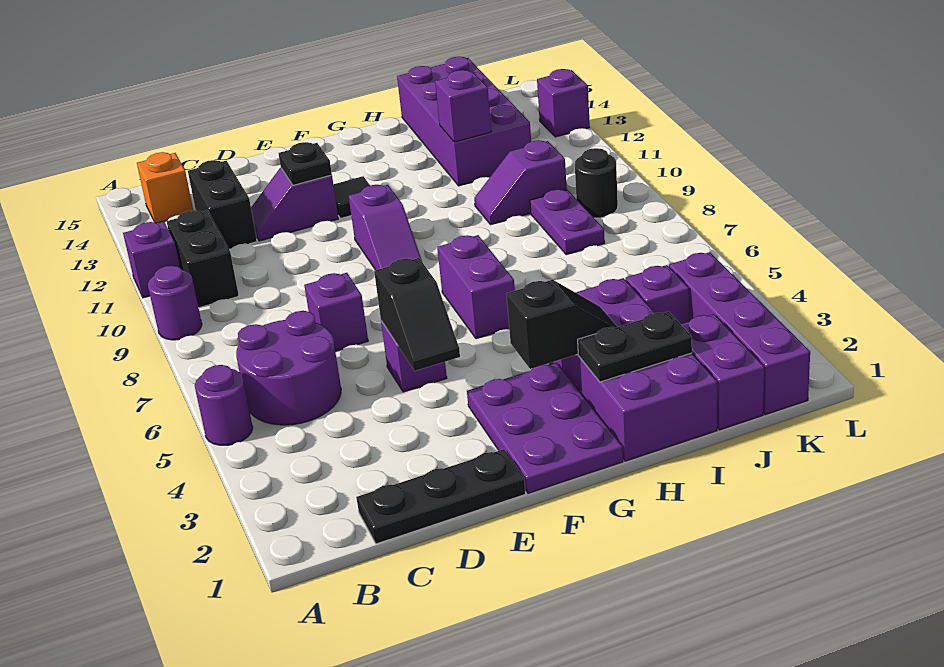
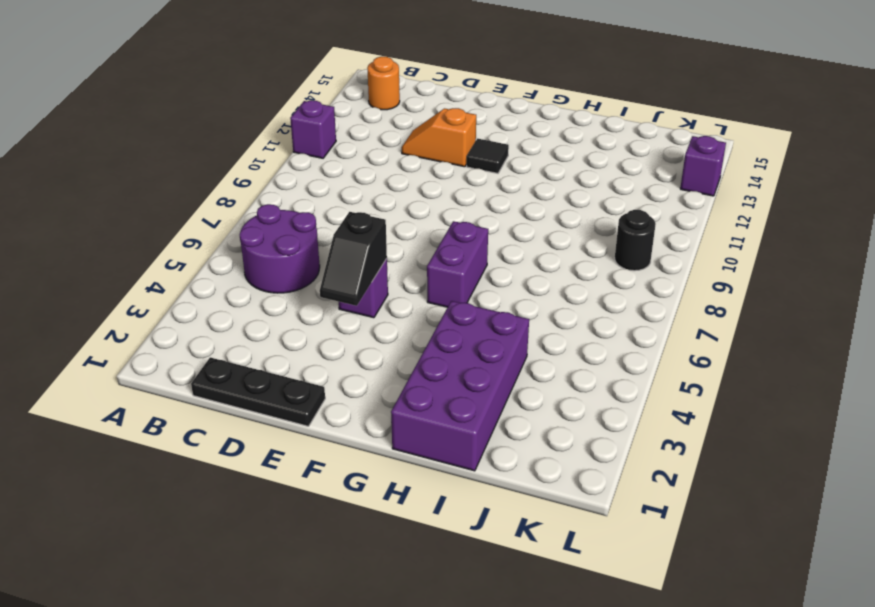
orange round brick B14 level 1 -> orange brick B14 level 1
orange slope D12:E12 level 1 top E -> purple slope D12:E12 level 1 top E
none -> purple round brick A5 level 1
none -> purple round brick A9 level 1
none -> black brick B10:B11 level 1

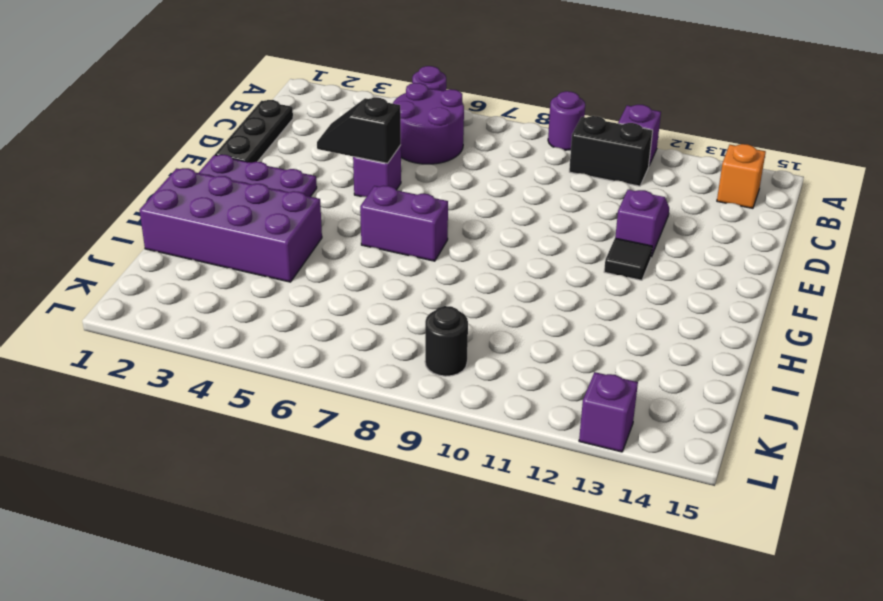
none -> black brick C12:C13 level 1
none -> purple brick D7 level 1
none -> purple slope F9:F10 level 1 top 10

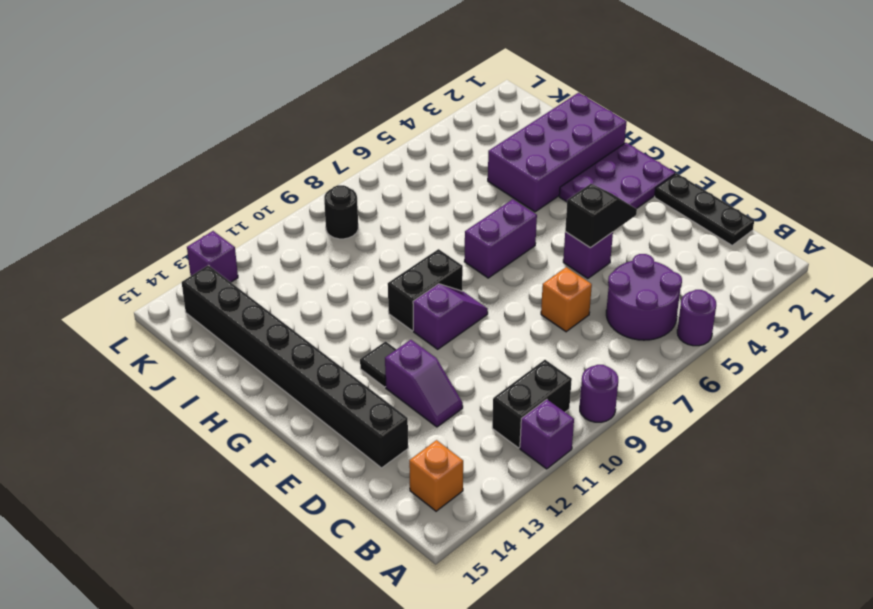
orange brick D7 level 1 -> purple brick D7 level 1
black brick D14:K14 level 1 -> purple brick I12:J15 level 1
black brick G9:G10 level 1 -> black brick C12:C13 level 1
none -> purple slope I10:J10 level 1 top J
none -> purple brick J1:J2 level 1
none -> purple brick J4 level 1

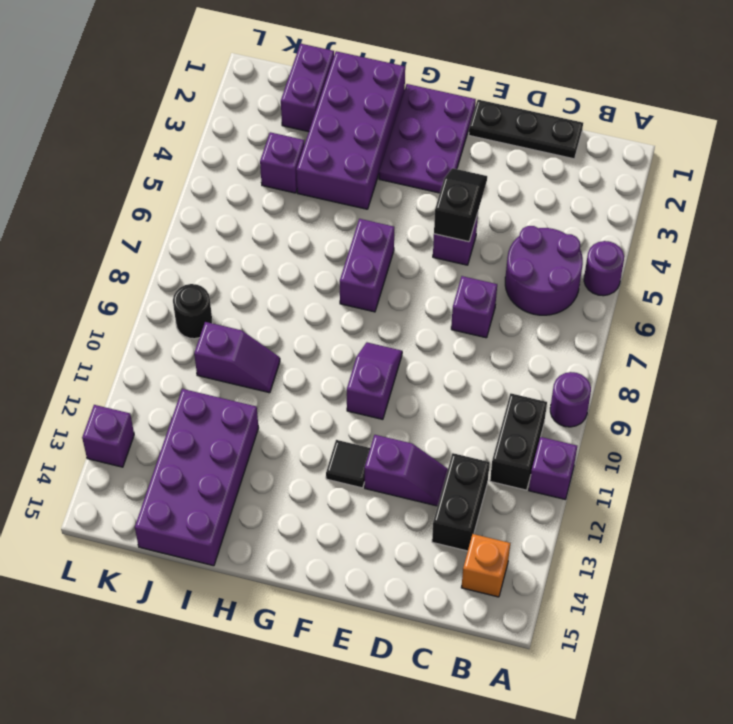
none -> purple plate J8:J9 level 1
none -> purple brick K1:K4 level 1
none -> black plate E12 level 2

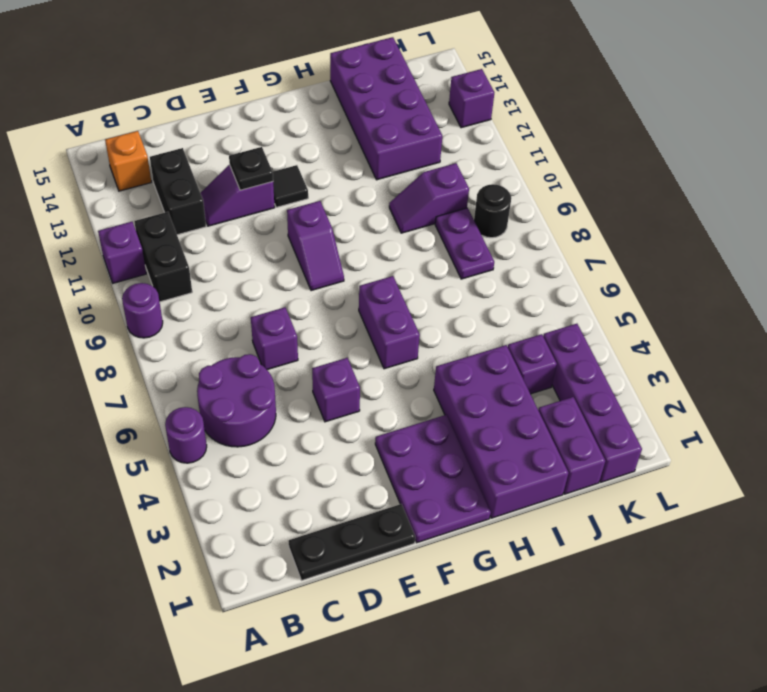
none -> black slope E4:E5 level 2 top 5
none -> black slope G3:H3 level 2 top G
none -> black plate H2:I2 level 2

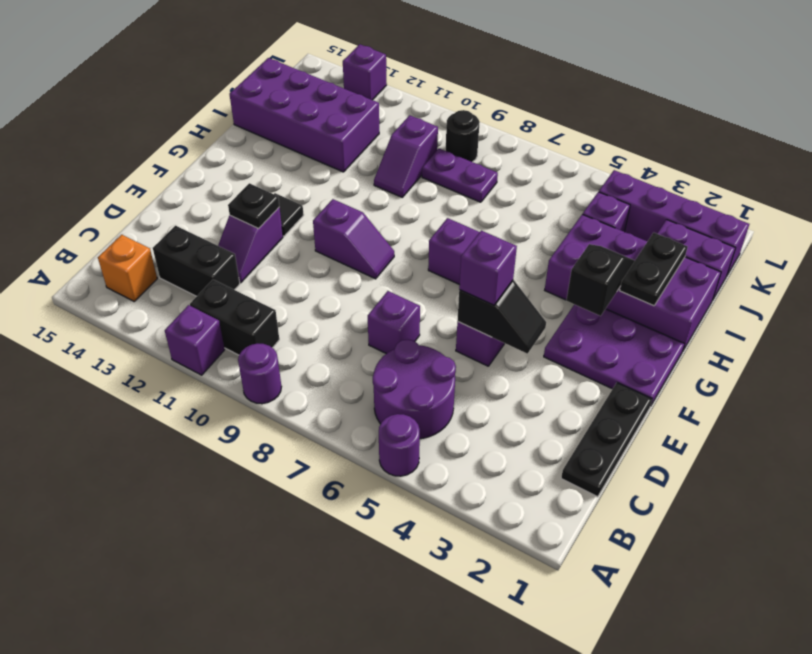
purple brick E5 level 3 -> purple brick I12 level 2

